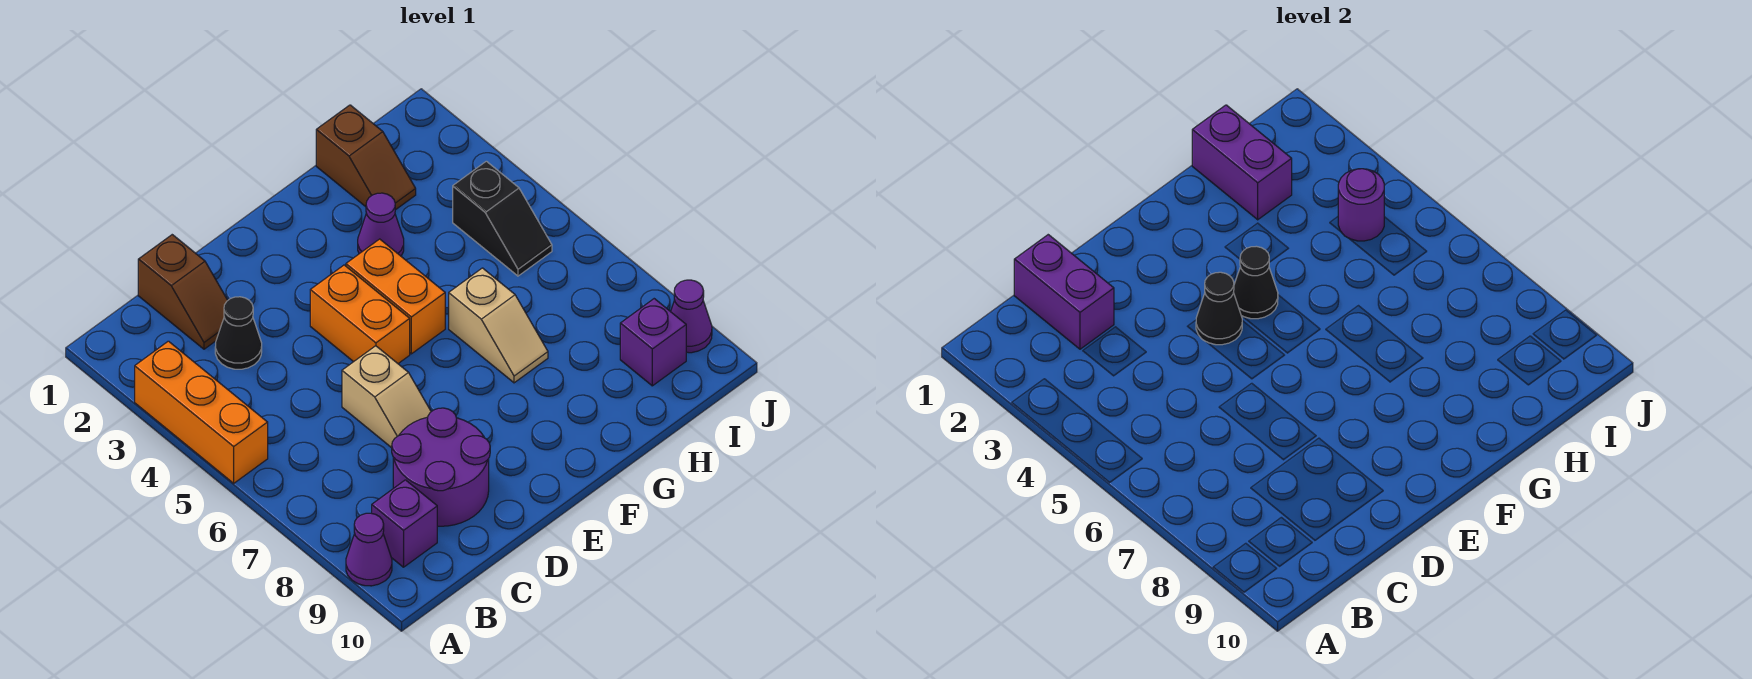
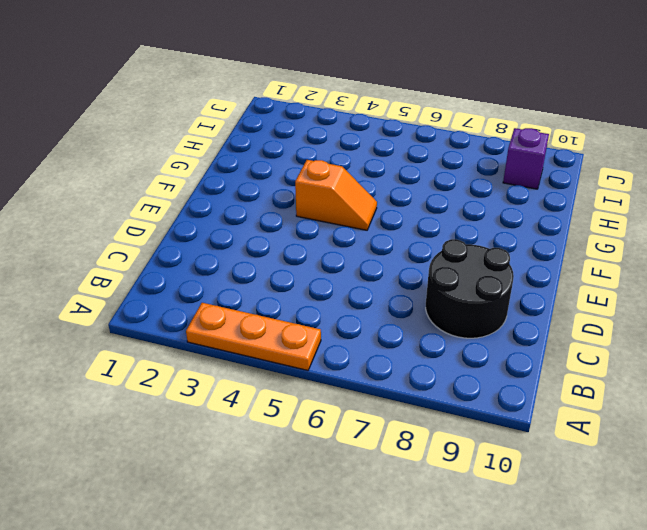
orange plate A3:A5 level 1 -> orange brick A3:A5 level 1
black round brick C8:D9 level 1 -> purple round brick C8:D9 level 1
orange slope F4:F5 level 1 top 4 -> orange brick F4:F5 level 1
none -> purple cone A9 level 1
none -> purple brick B9 level 1
none -> brown slope C1:C2 level 1 top 1

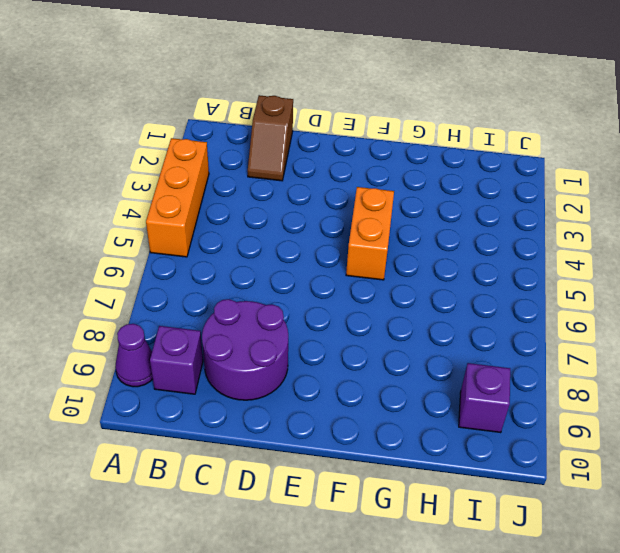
none -> black cone C3 level 1
none -> tan slope D6:D7 level 1 top 6
none -> orange brick E4:E5 level 1

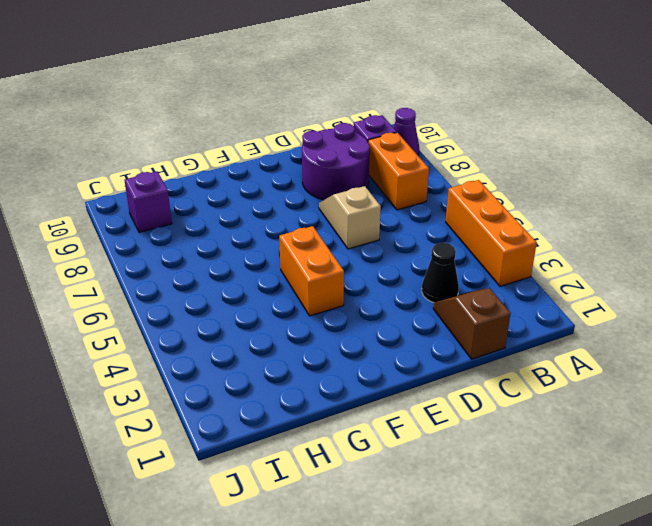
orange brick B7:B8 level 1 -> orange brick E4:E5 level 1
none -> purple cone G3 level 1
none -> tan slope G6:G7 level 1 top 6
none -> brown slope H1:H2 level 1 top 1

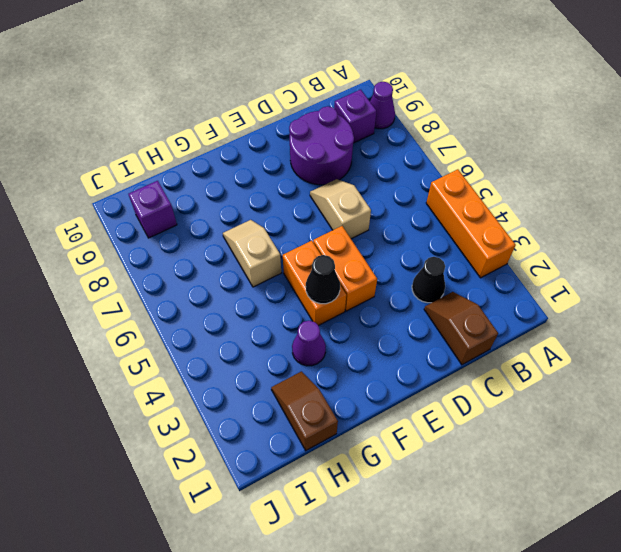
none -> black slope I4:I5 level 1 top 4
none -> purple cone J9 level 1
none -> purple brick C1:C2 level 2

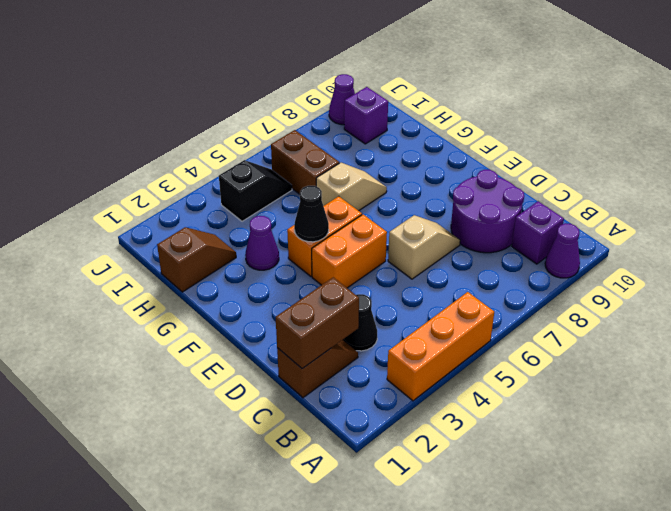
brown brick C1:C2 level 2 -> purple brick C1:C2 level 2
brown brick H6:I6 level 1 -> none
none -> black cone E4 level 2
none -> purple brick H1:H2 level 2
none -> purple round brick I4 level 2

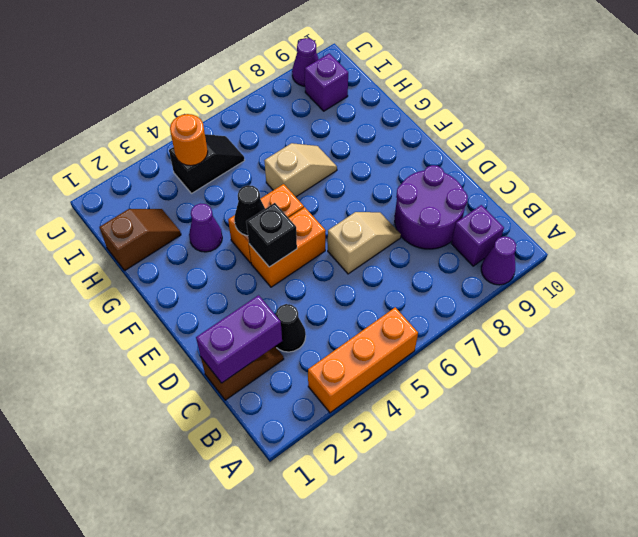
black brick E4 level 2 -> black cone E4 level 2
orange round brick I4 level 2 -> purple round brick I4 level 2
none -> purple brick H1:H2 level 2

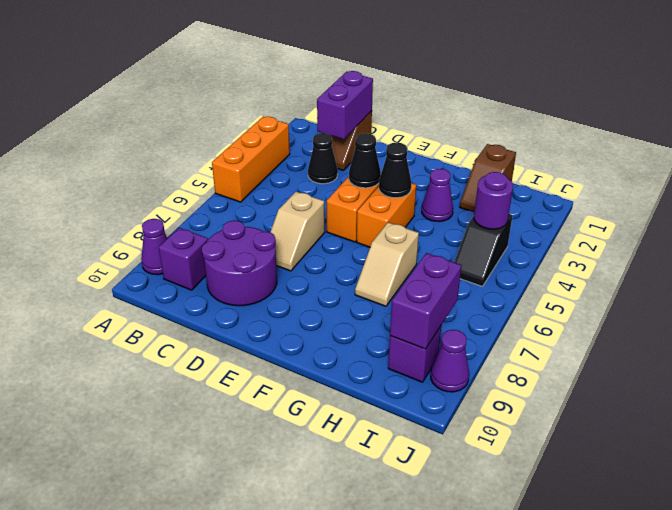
purple brick I8:I9 level 2 -> purple brick H1:H2 level 2

